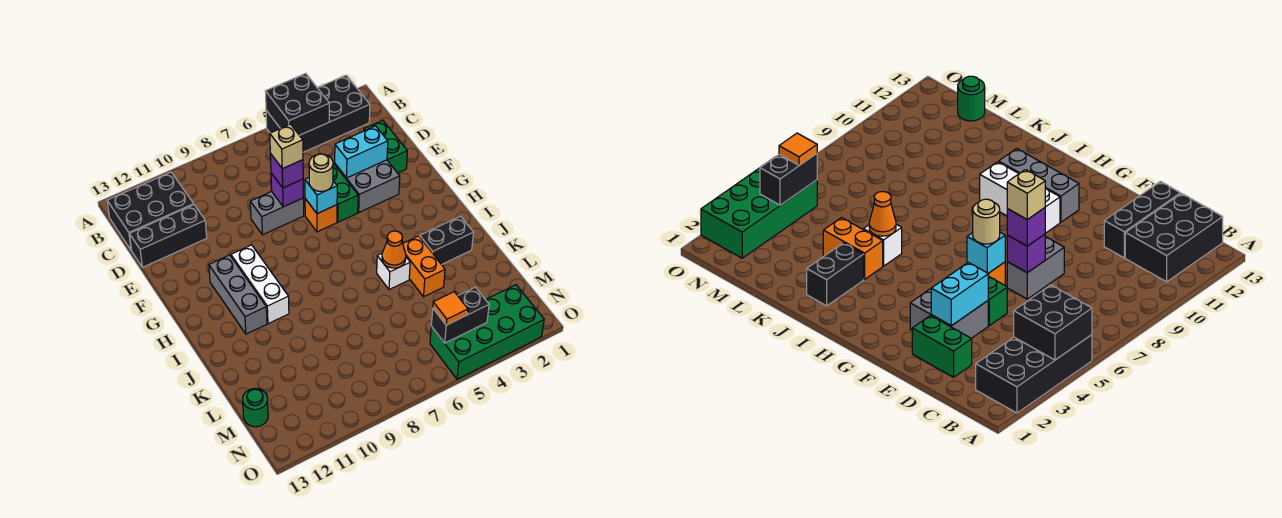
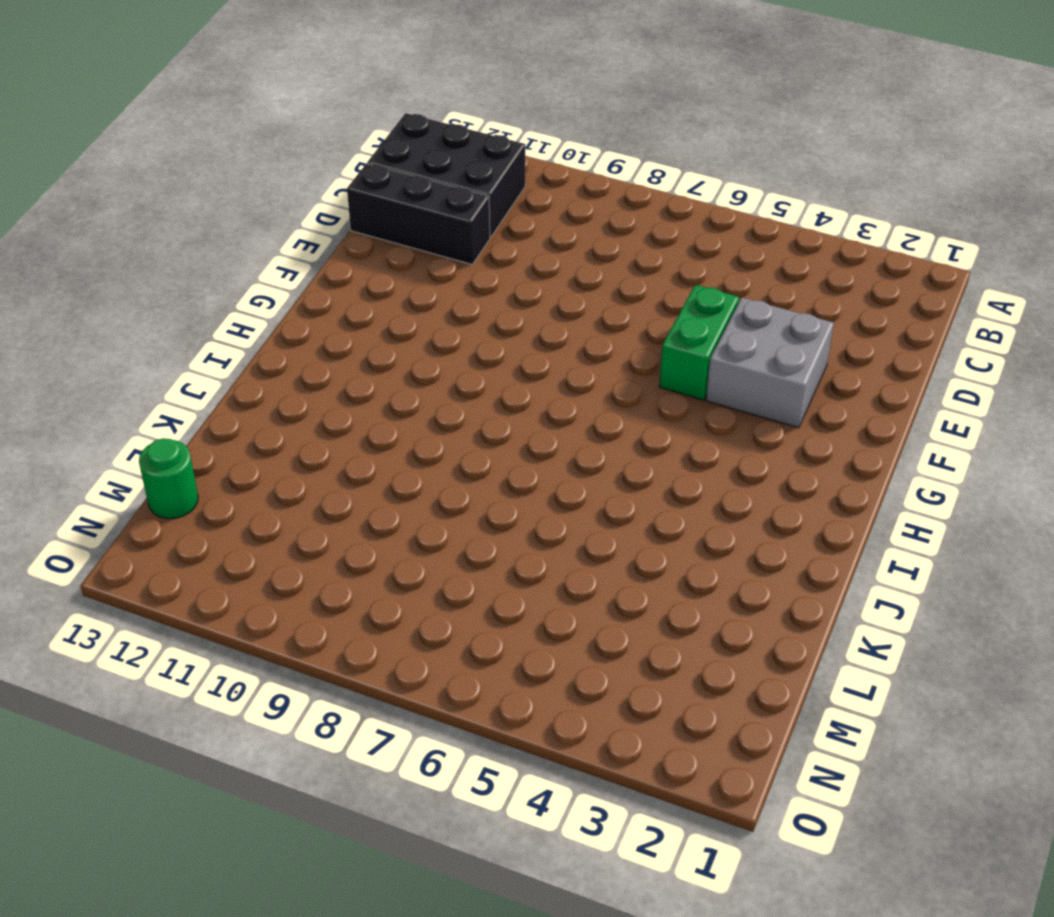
none -> black brick A2:B5 level 1
none -> green brick D2:E2 level 1
none -> grey brick E7:E8 level 1

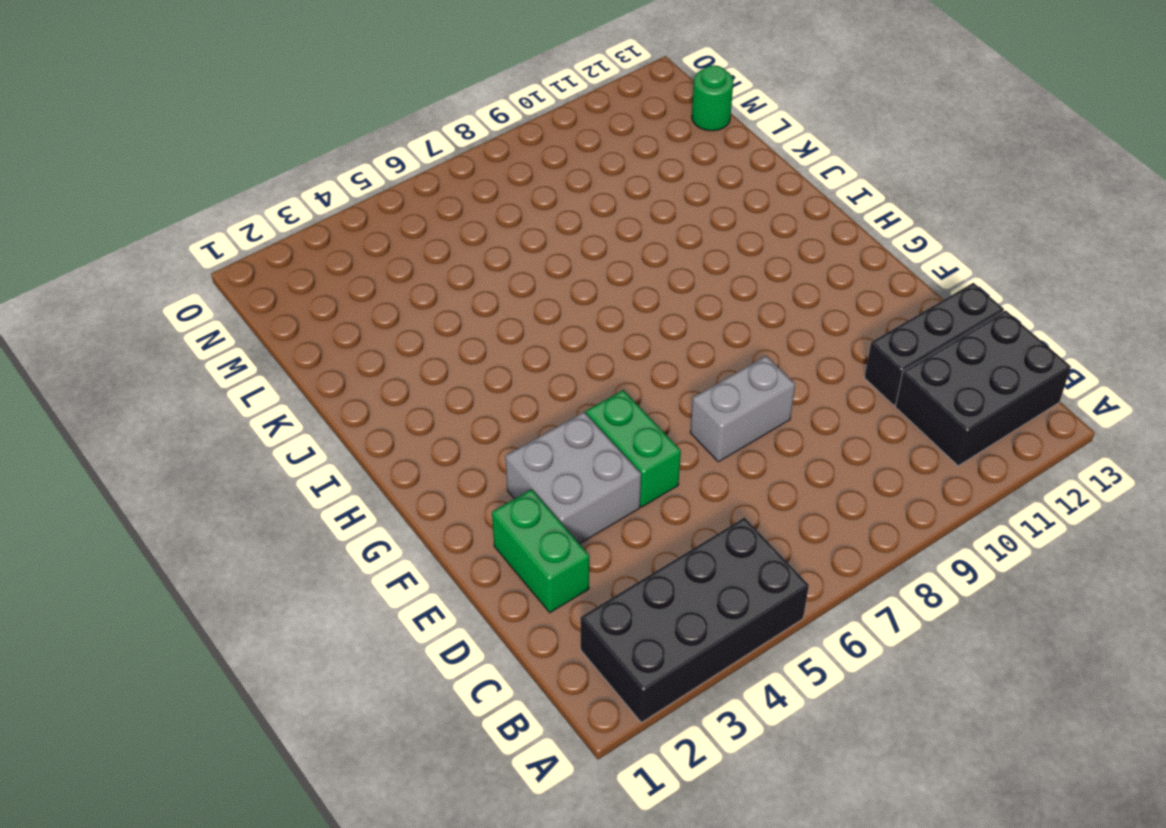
none -> orange brick F6 level 1
none -> white brick G10:I10 level 1
none -> grey brick G11:I11 level 1

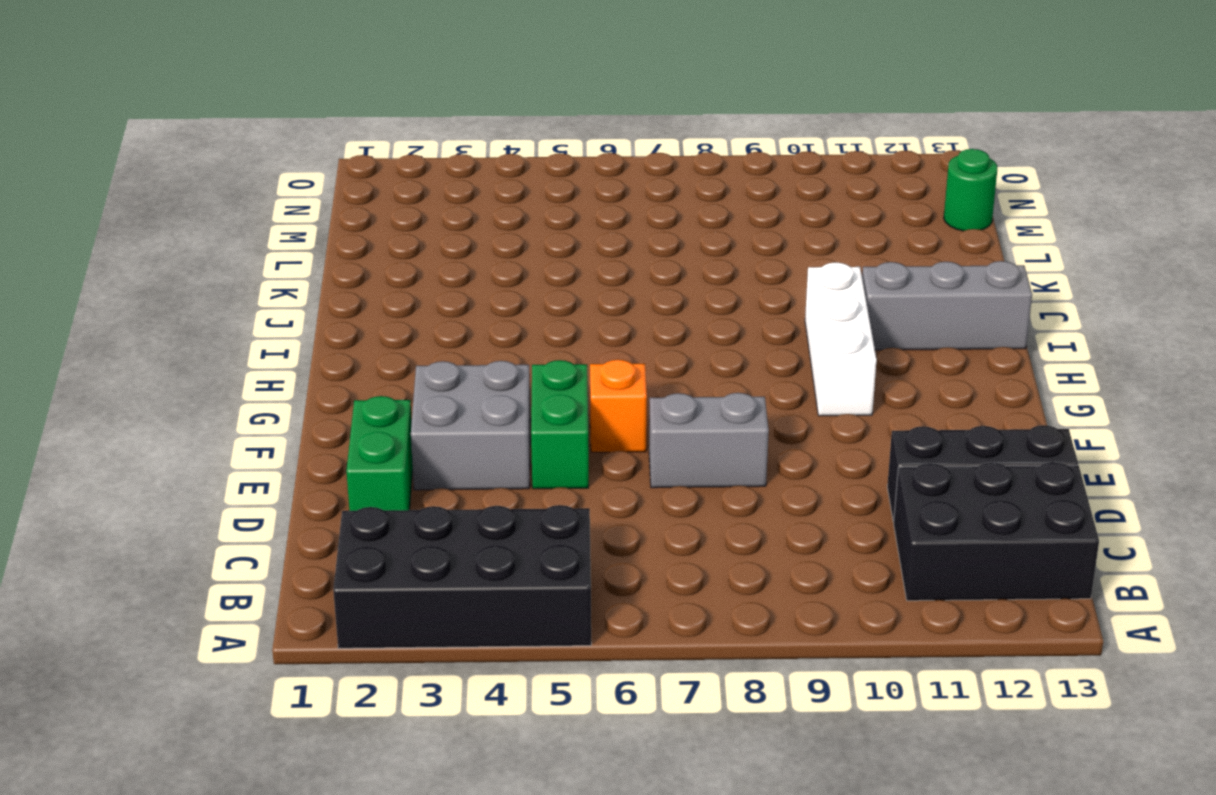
grey brick I11:I13 level 1 -> grey brick G11:I11 level 1
none -> black brick J2:J3 level 1
none -> orange brick J4:K4 level 1
none -> white brick J5 level 1

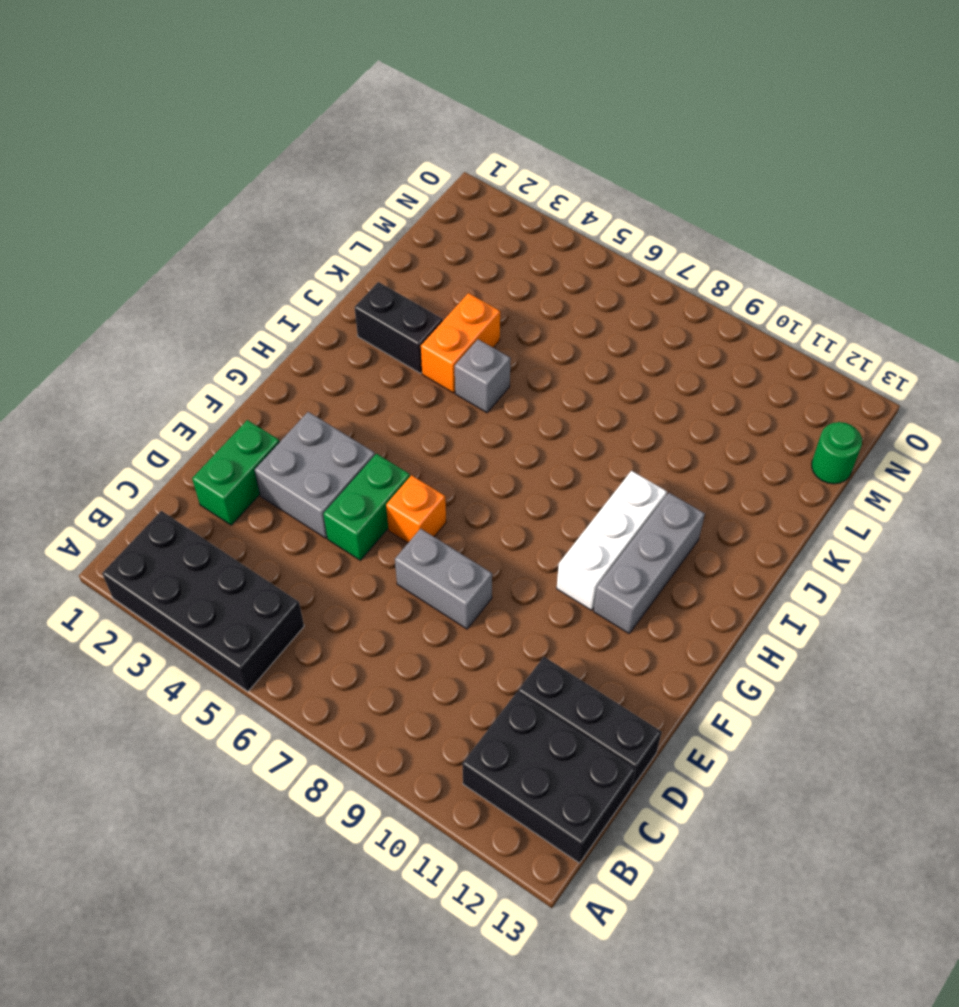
grey brick J5 level 1 -> white brick J5 level 1
none -> green brick N2:O5 level 1
none -> black brick A4:B5 level 2
none -> cyan brick E3:E4 level 2

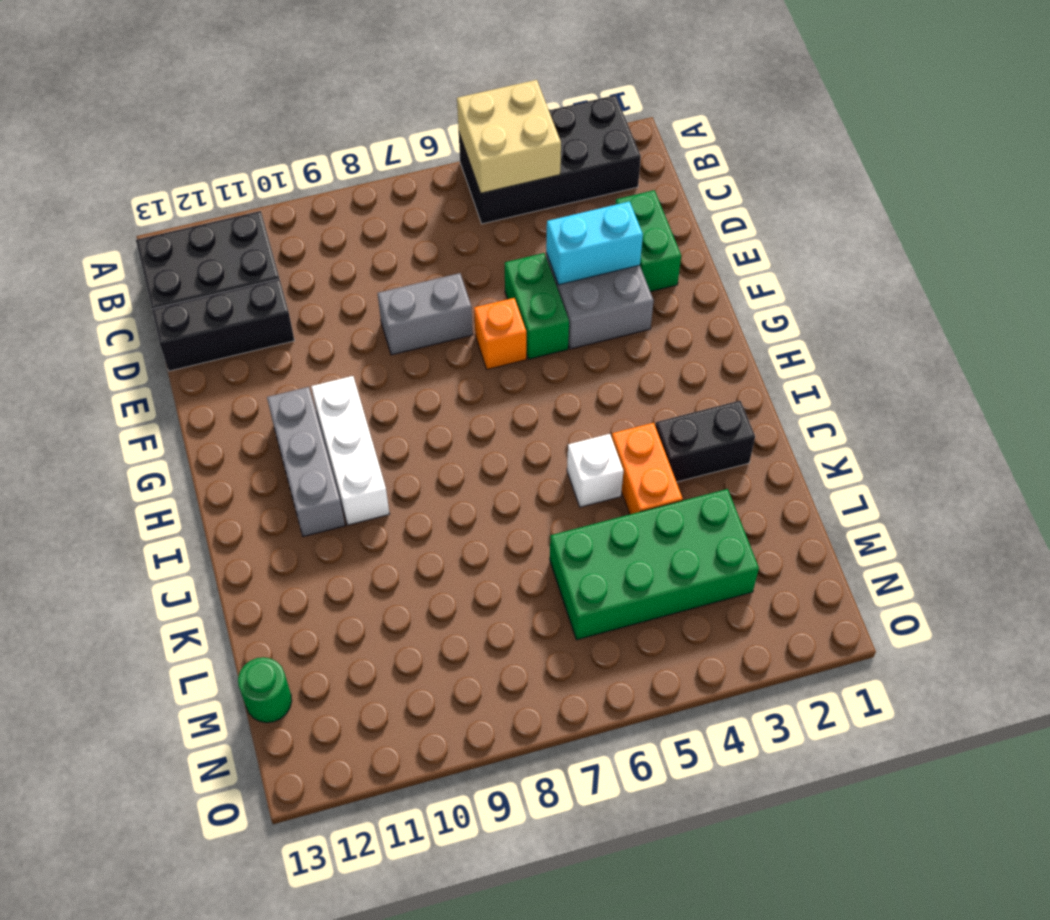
tan brick A4:B5 level 2 -> black brick A4:B5 level 2
green brick L3:M6 level 1 -> green brick N2:O5 level 1
none -> purple brick E7 level 2
none -> cyan brick F6 level 2
none -> orange cone J5 level 2

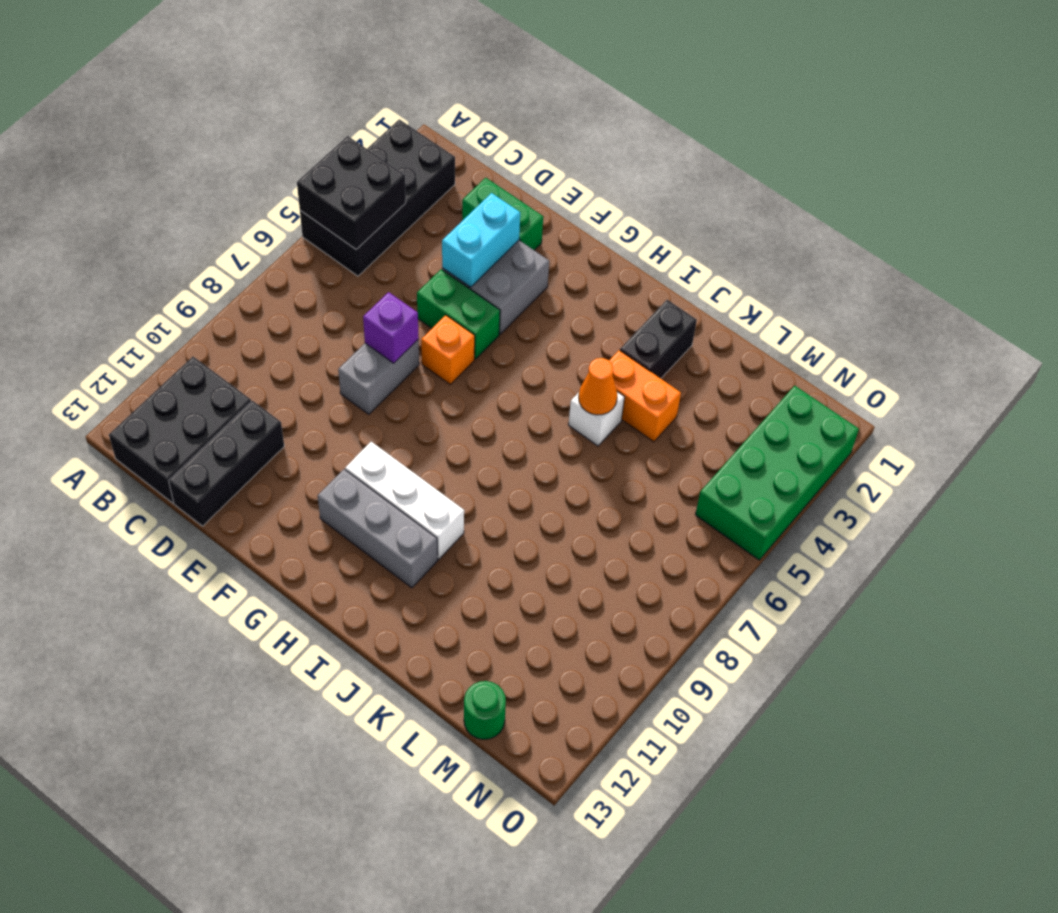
none -> cyan brick F6 level 2
none -> black brick N4:N5 level 2
none -> purple brick E7 level 3

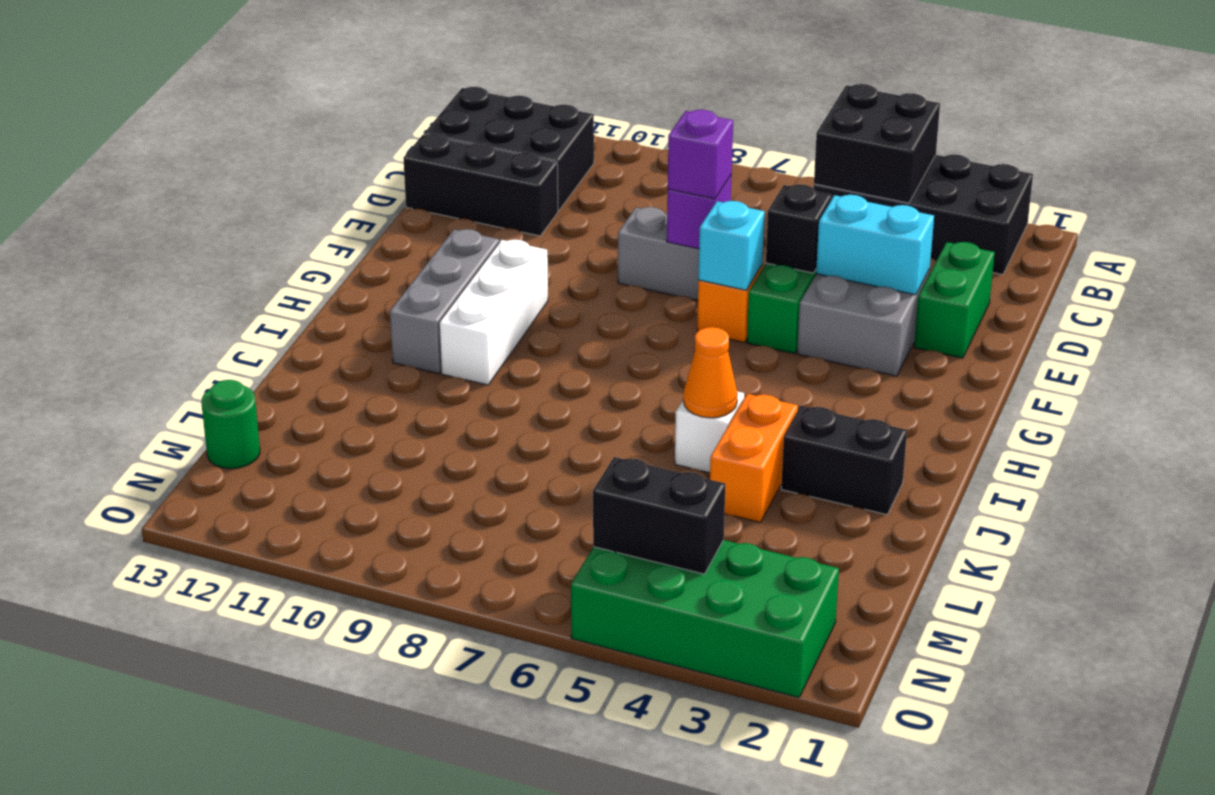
black brick E5 level 2 -> none
none -> tan round brick F6 level 3
none -> orange tile N5 level 3
none -> tan brick E7 level 4

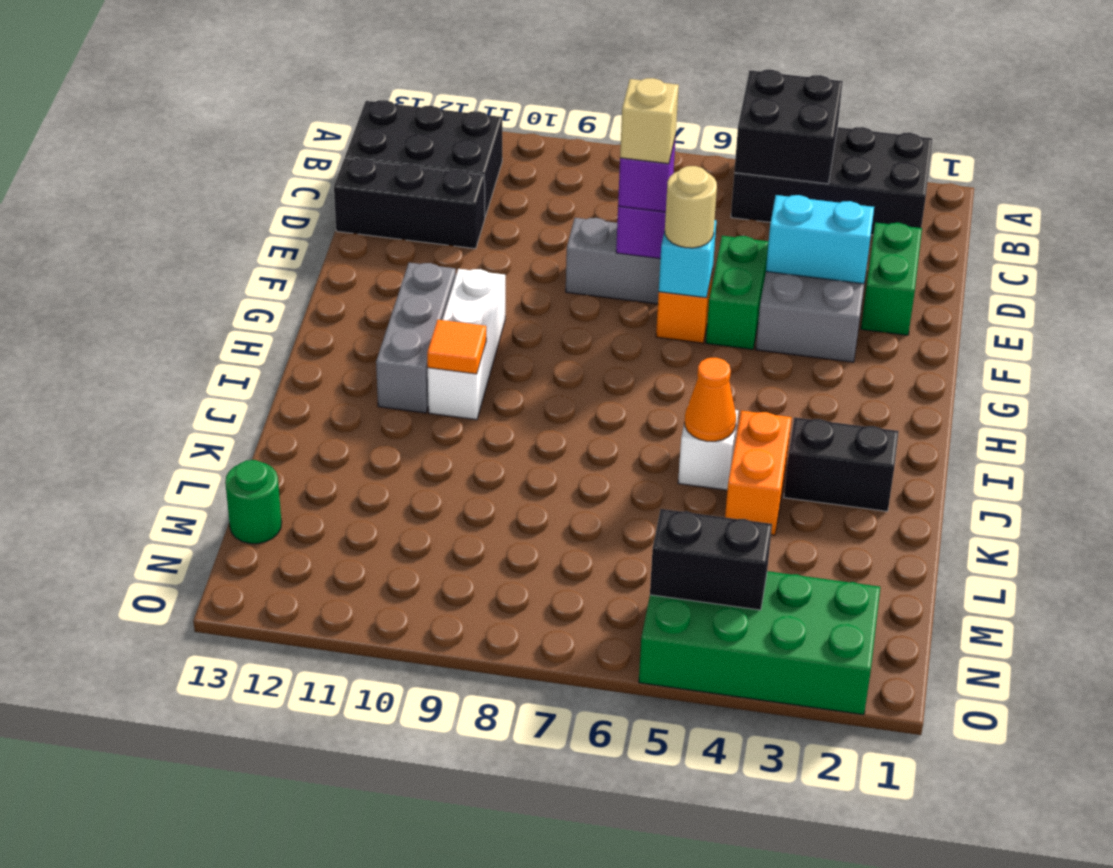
orange tile I10 level 2 -> orange tile N5 level 3

